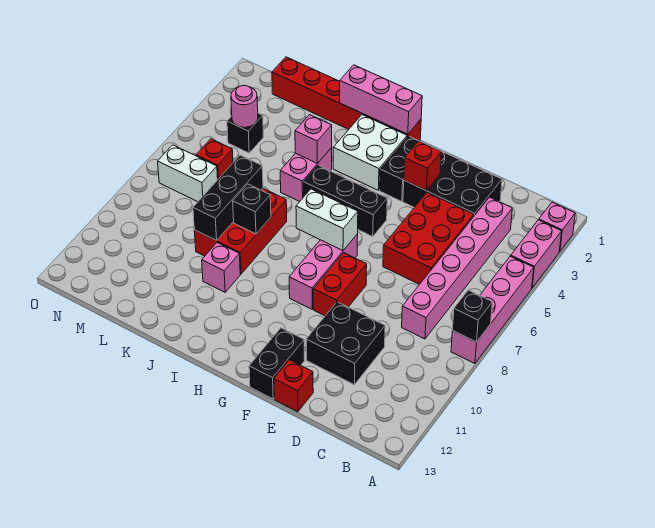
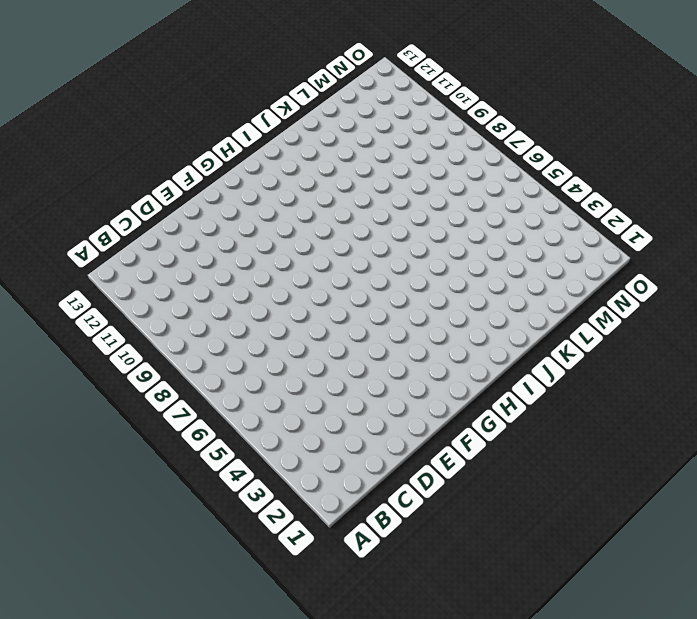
none -> pink brick A2 level 1
none -> pink brick A3:A4 level 1
none -> pink brick A5:A8 level 1

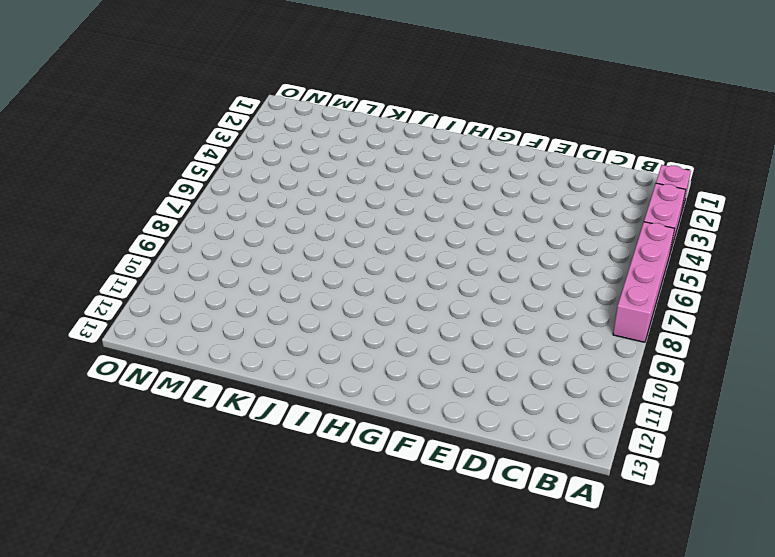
none -> pink brick C3:C8 level 1
none -> black brick D2:F3 level 1
none -> red brick D4:E6 level 1

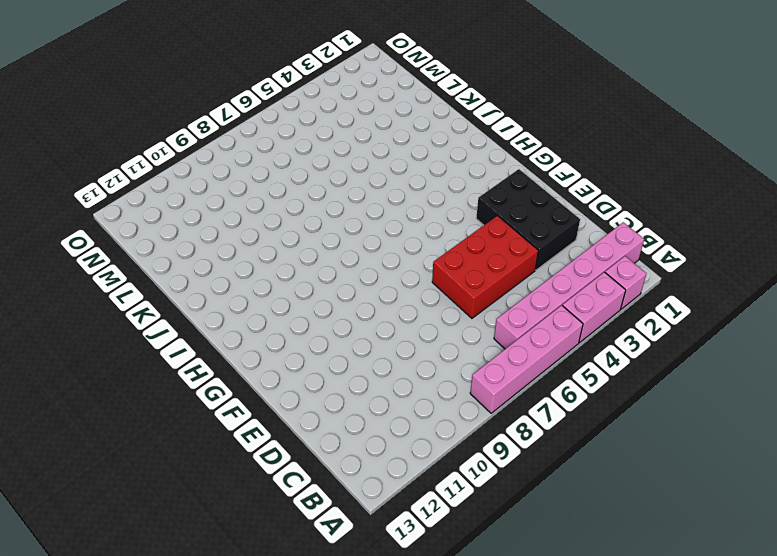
pink brick B1:B6 level 1 -> pink brick C3:C8 level 1
none -> black brick D10:E11 level 1
none -> red brick E13 level 1
none -> red brick F8:F9 level 1

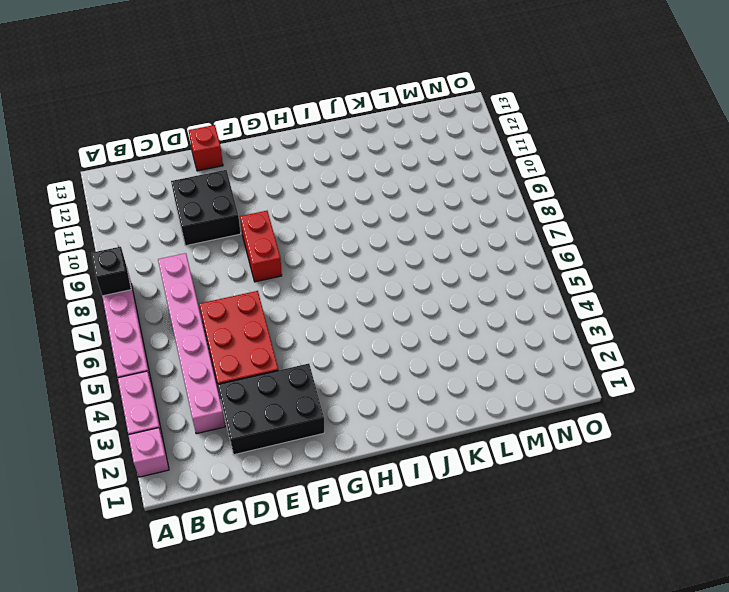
none -> black brick F12:F13 level 1
none -> black brick G2:G3 level 1
none -> black brick G5:I5 level 1

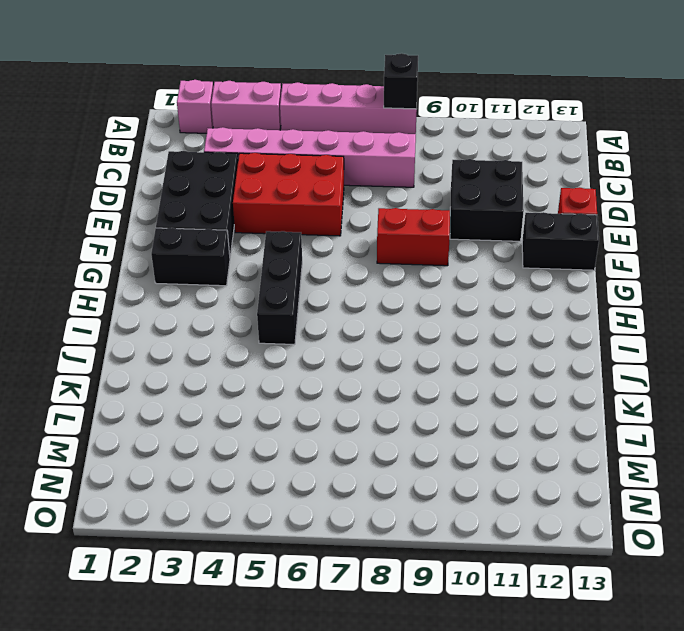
none -> pink brick G7:G9 level 1
none -> red brick H1:M1 level 1
none -> white brick H2:I3 level 1

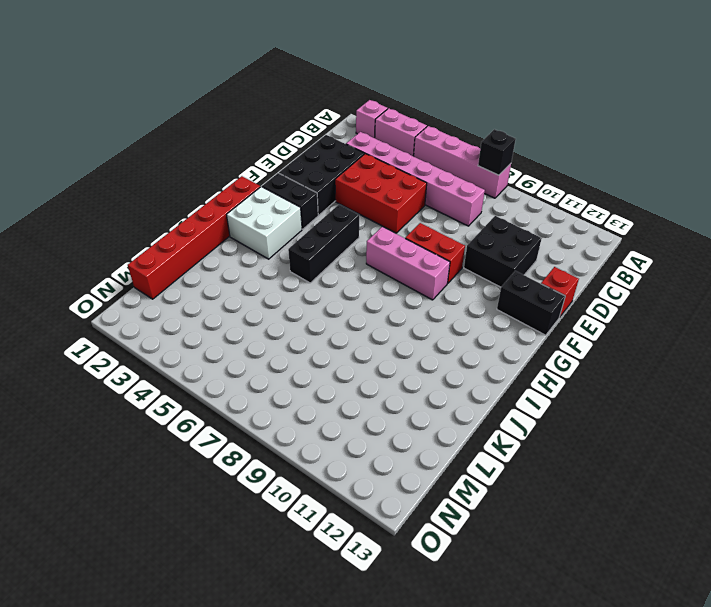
none -> pink brick J4:J5 level 1
none -> red brick J7:K9 level 1
none -> pink brick J10 level 1

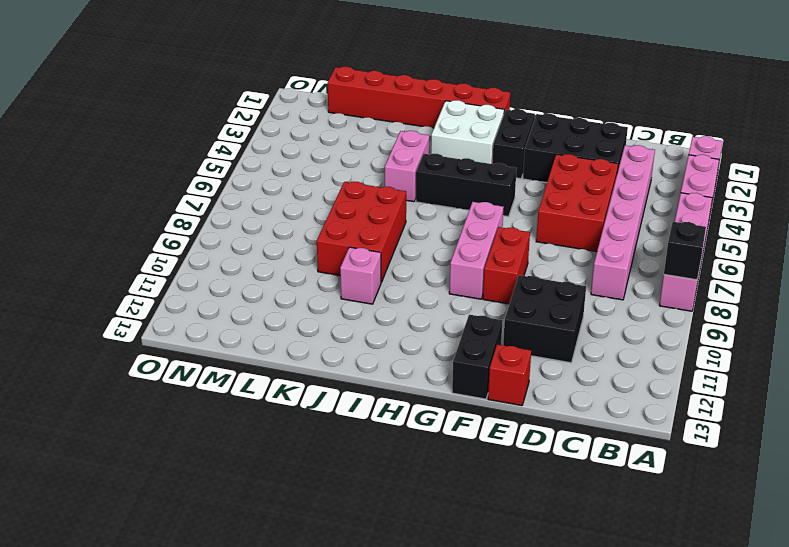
none -> black brick M4 level 1
none -> red brick M6 level 1
none -> white brick M7:N7 level 1

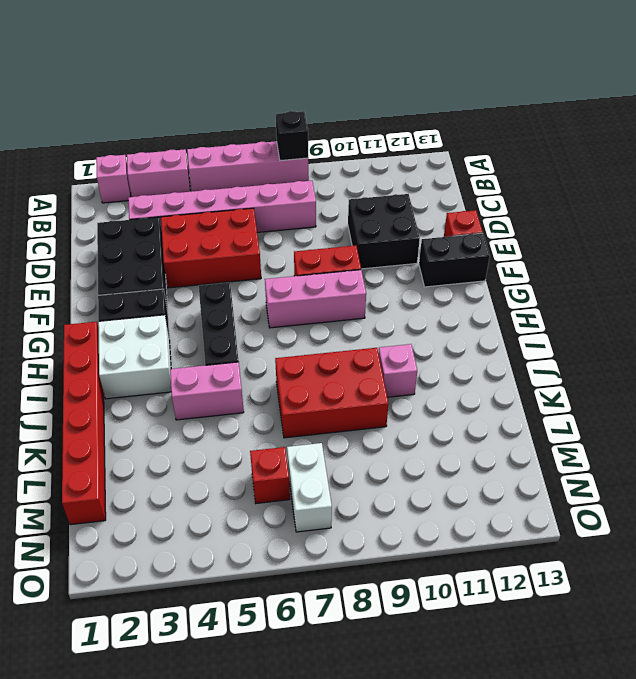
none -> black brick M4 level 1
none -> red brick F3 level 2
none -> white brick G7:H7 level 2

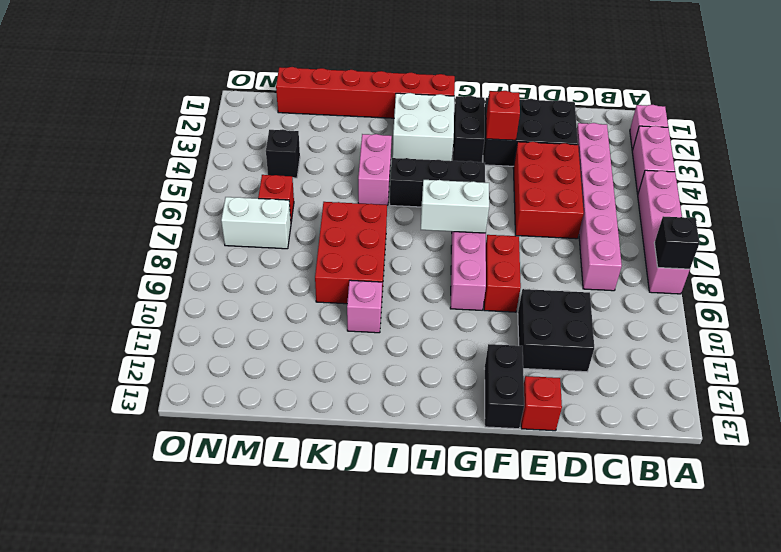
none -> pink brick H1:J1 level 2
none -> pink brick J4 level 2
none -> black brick J8 level 2

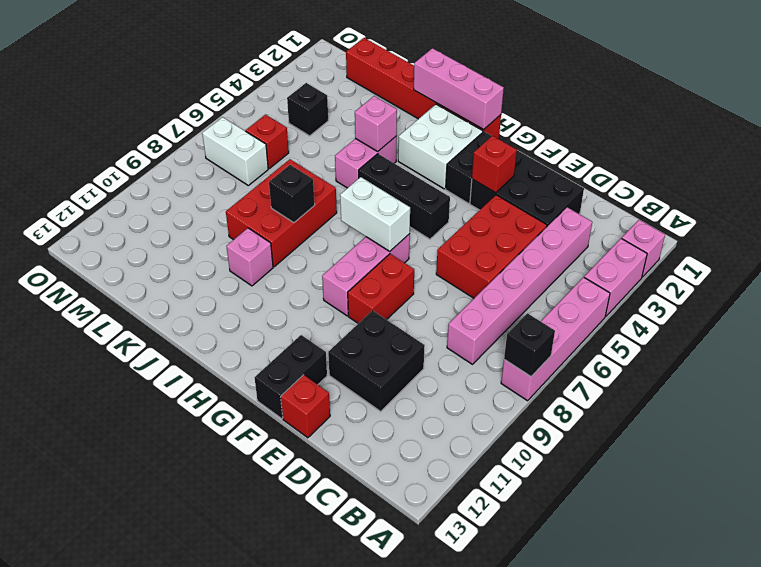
none -> black brick K7:K9 level 2
none -> pink round brick M4 level 2

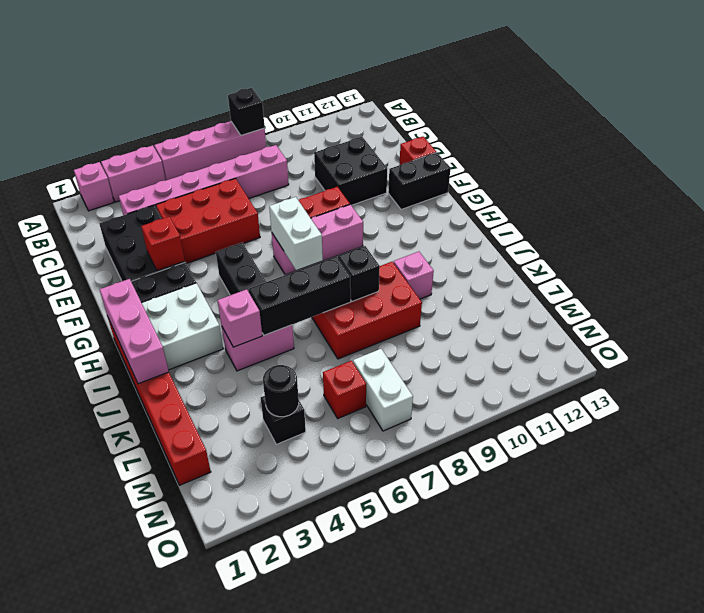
black brick J5:J7 level 2 -> black brick K7:K9 level 2
black round brick M4 level 2 -> pink round brick M4 level 2

